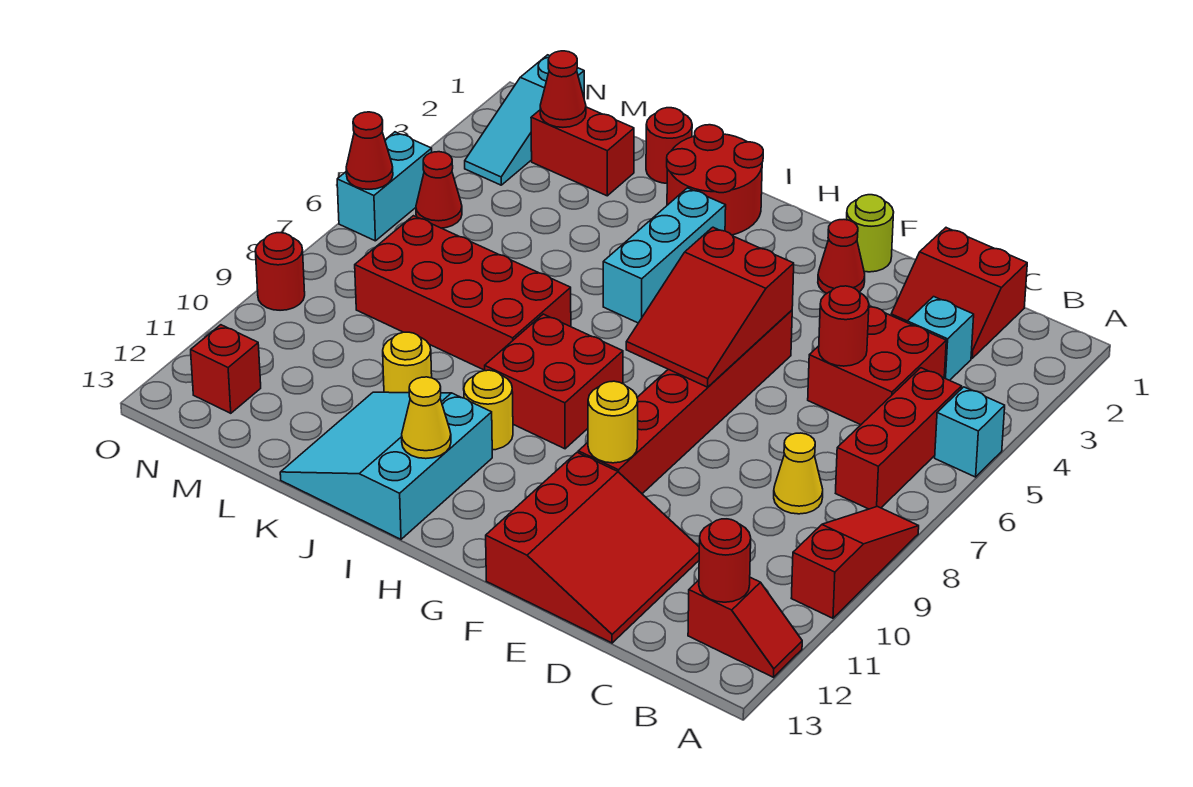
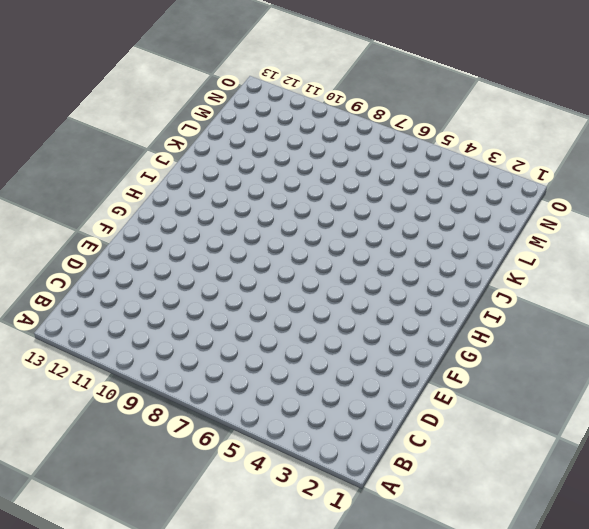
none -> cyan brick A5 level 1
none -> red slope A8:A10 level 1 top 10
none -> red slope A12:B12 level 1 top B
none -> red brick B5:B7 level 1

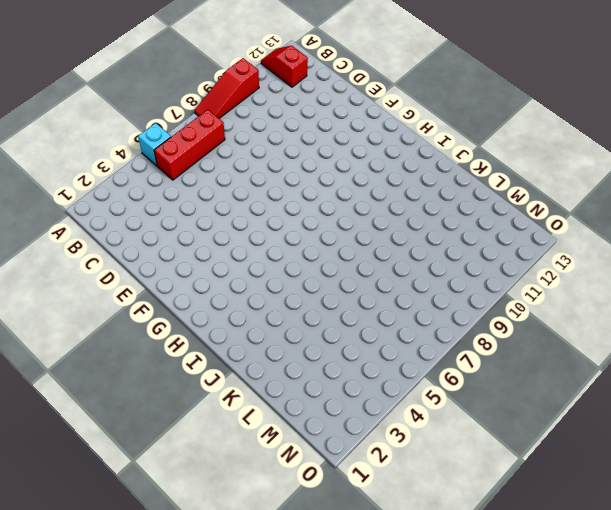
none -> red slope C1:D2 level 1 top 1
none -> cyan brick C3 level 1
none -> red brick C4:D5 level 1
none -> yellow cone C8 level 1

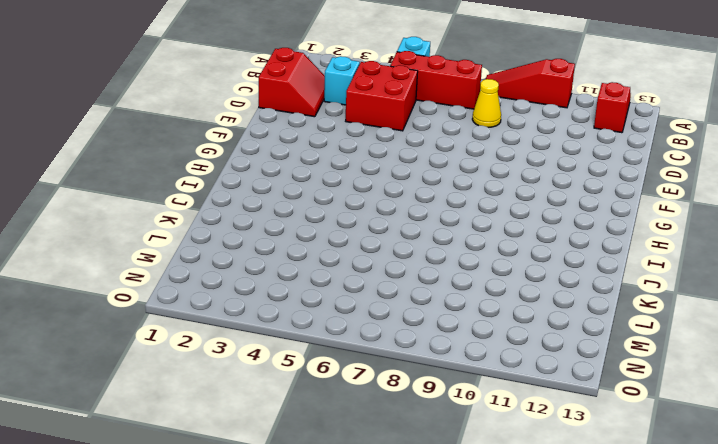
none -> red slope D11:F13 level 1 top F
none -> lime round brick F1 level 1
none -> red cone F2 level 1
none -> red brick F5:F10 level 1

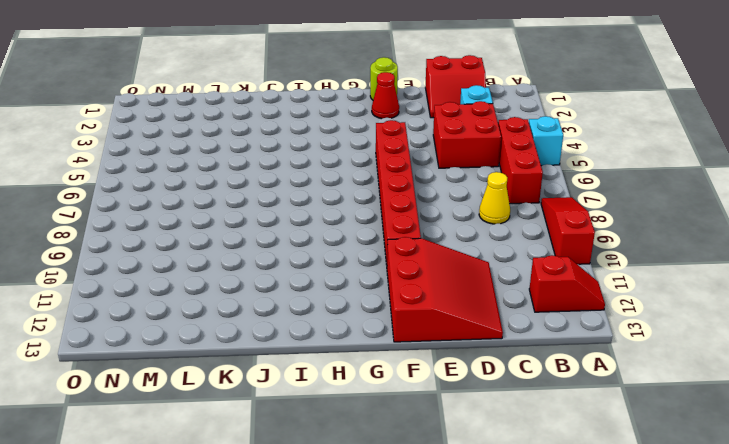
none -> red brick H8:I9 level 1
none -> red round brick I1:J2 level 1
none -> cyan brick I3:I5 level 1
none -> yellow round brick I10 level 1

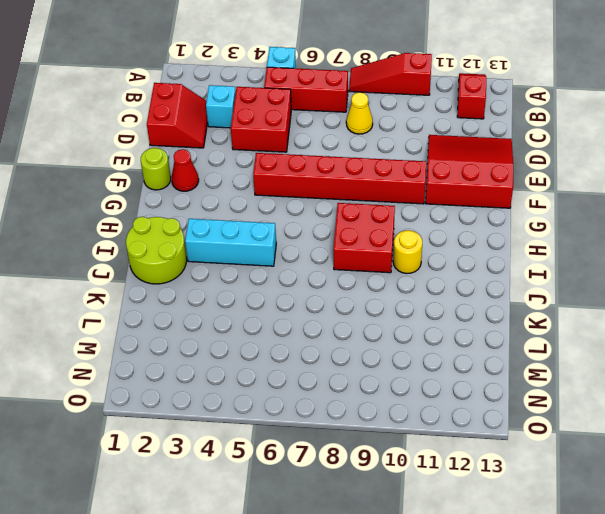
lime round brick I1:J2 level 1 -> red round brick I1:J2 level 1
none -> cyan slope I11:K13 level 1 top I
none -> red brick J7:M8 level 1
none -> red round brick K1 level 1
none -> yellow round brick K10 level 1

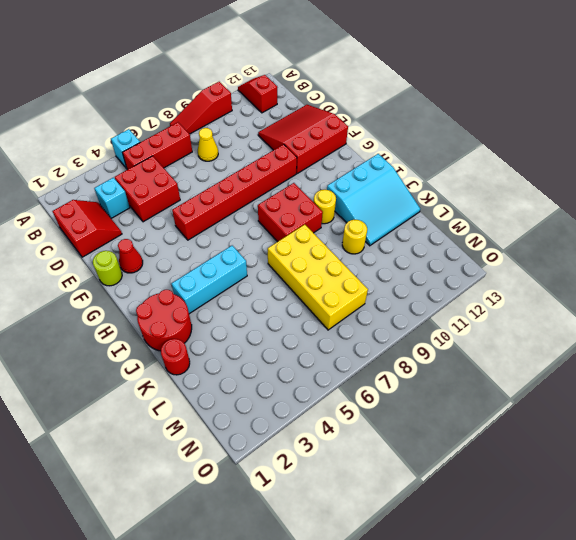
yellow brick J7:M8 level 1 -> red brick J7:M8 level 1
none -> red brick L2:M2 level 1
none -> cyan slope N1:N3 level 1 top 1
none -> red cone N5 level 1
none -> red brick N12 level 1

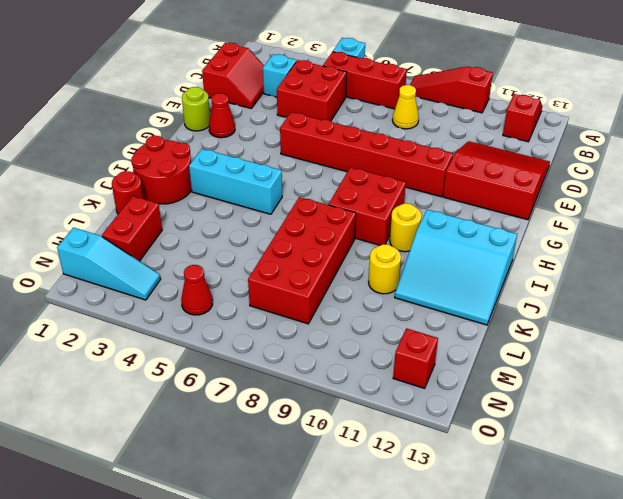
none -> cyan brick O5:O6 level 1
none -> red round brick O9 level 1
none -> red round brick B12 level 2
none -> red round brick D5 level 2

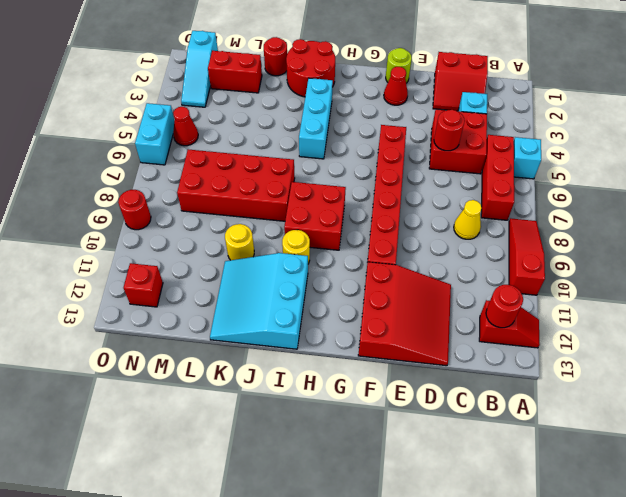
none -> red slope F5:G7 level 2 top 5
none -> yellow round brick F10 level 2
none -> yellow cone I12 level 2
none -> red cone M2 level 2

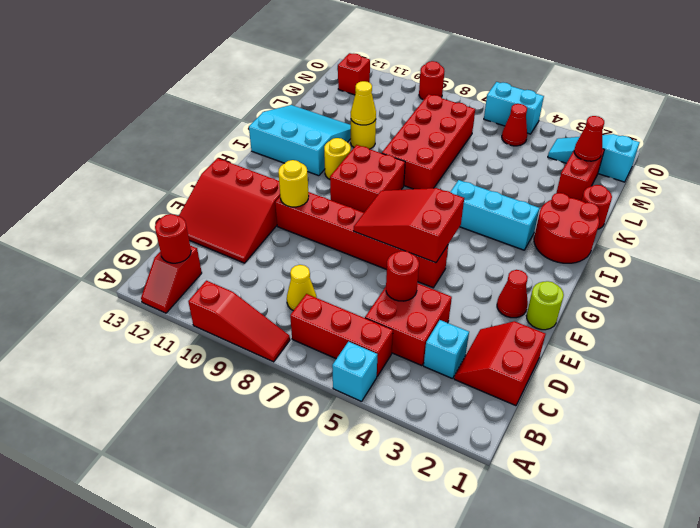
yellow cone K10 level 2 -> yellow cone I12 level 2
none -> red cone O6 level 2

